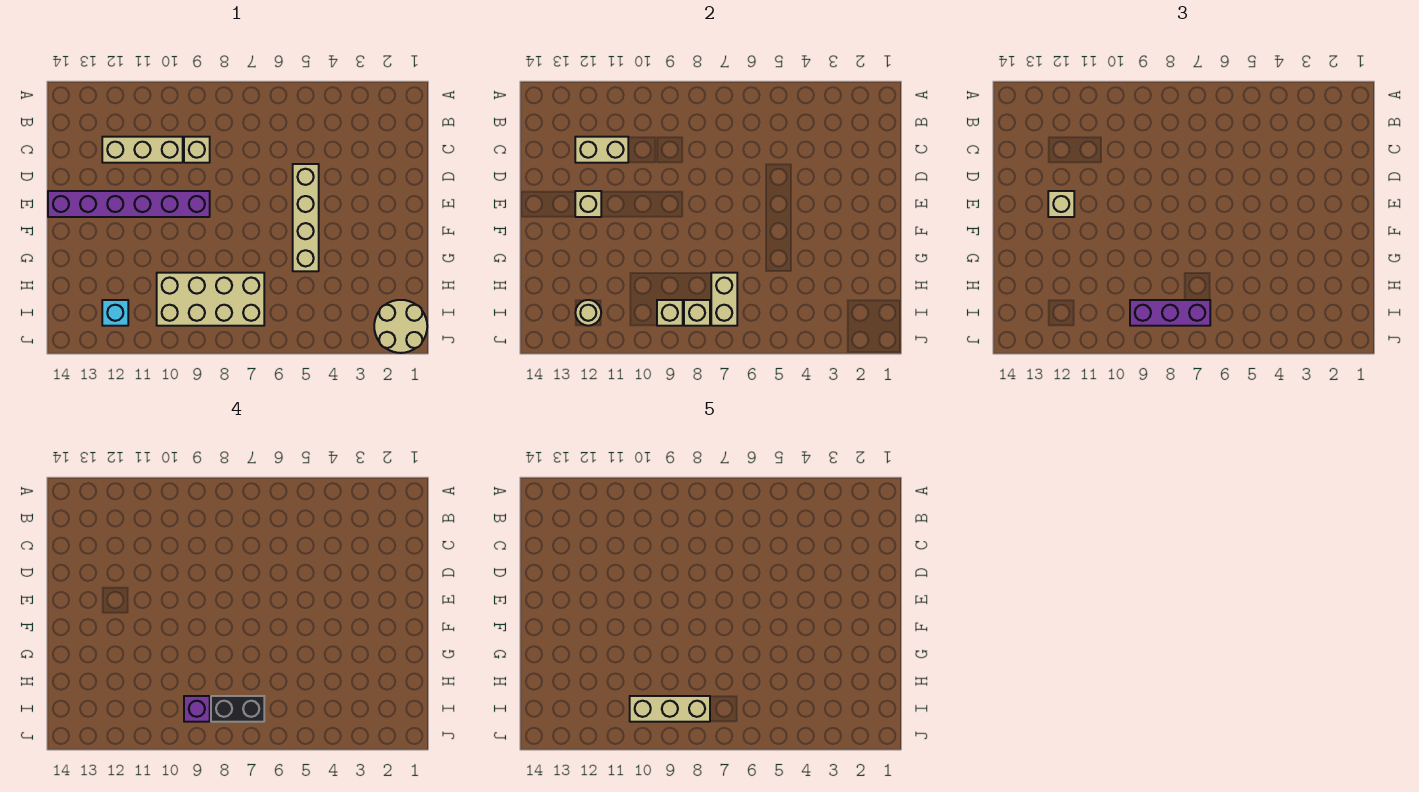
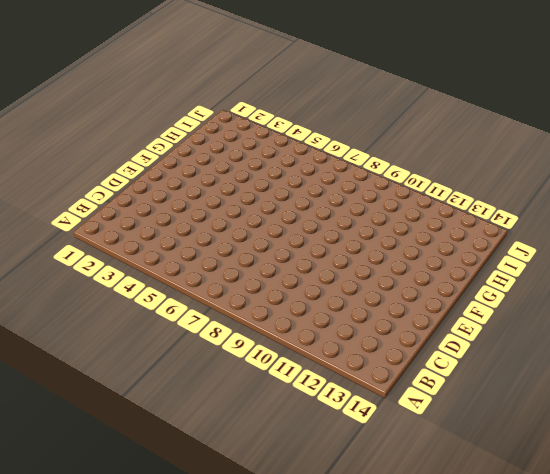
none -> tan brick C9 level 1
none -> tan brick C10:C12 level 1
none -> tan brick D5:G5 level 1

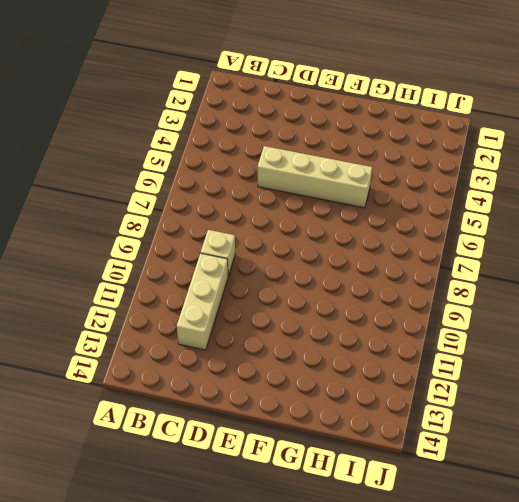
none -> purple brick E9:E14 level 1
none -> tan brick H7:I10 level 1
none -> tan round brick I1:J2 level 1

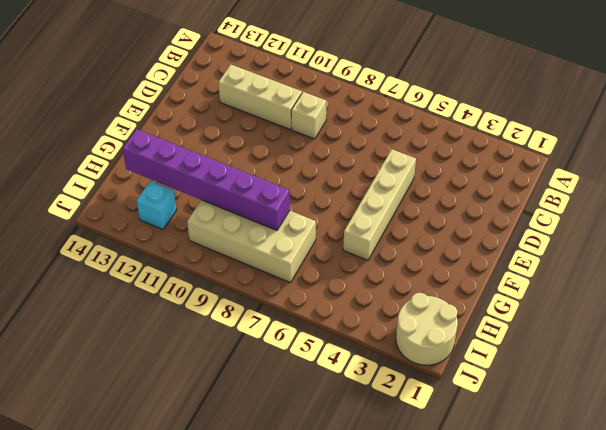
purple brick H8:H13 level 2 -> purple brick E9:E14 level 1
none -> tan brick C11:C12 level 2
none -> tan brick E12 level 2
none -> tan brick H7:I7 level 2

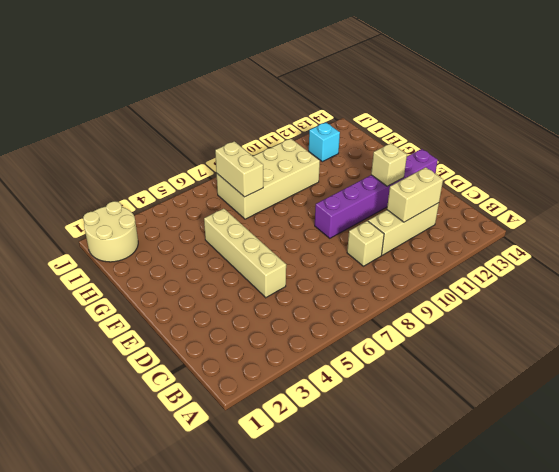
none -> tan brick I8 level 2
none -> tan brick I9 level 2
none -> tan round brick I12 level 2

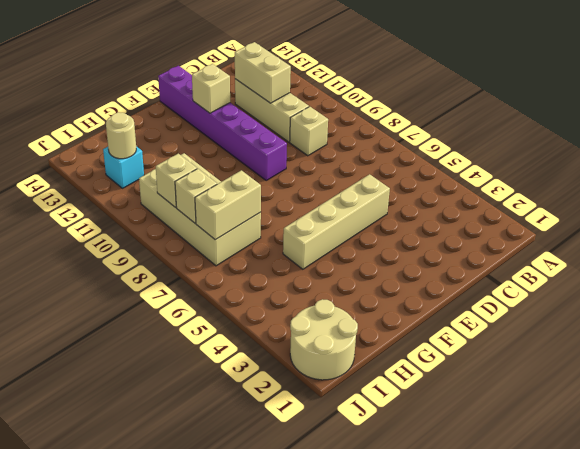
none -> tan brick E12 level 3
none -> purple brick I7:I9 level 3
none -> black brick I7:I8 level 4

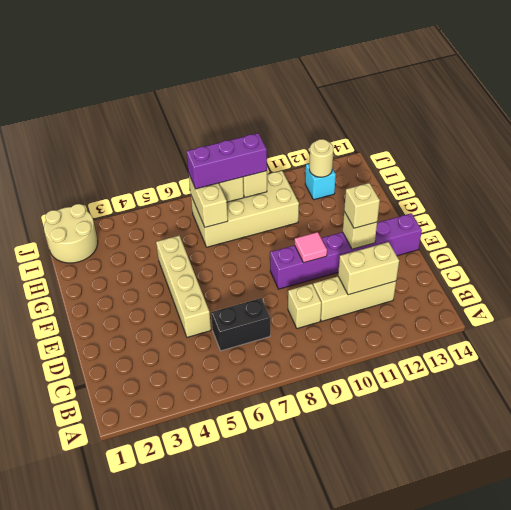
black brick C6:C7 level 1 -> black brick I7:I8 level 4
pink tile E10 level 2 -> none
none -> purple brick I9 level 4
none -> tan brick I8:I10 level 5

